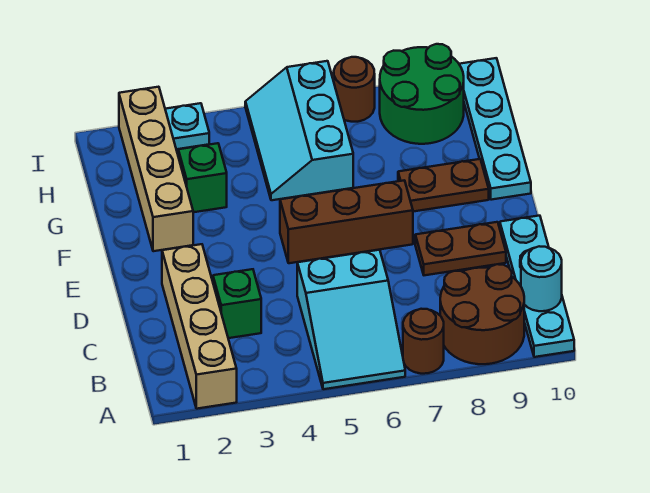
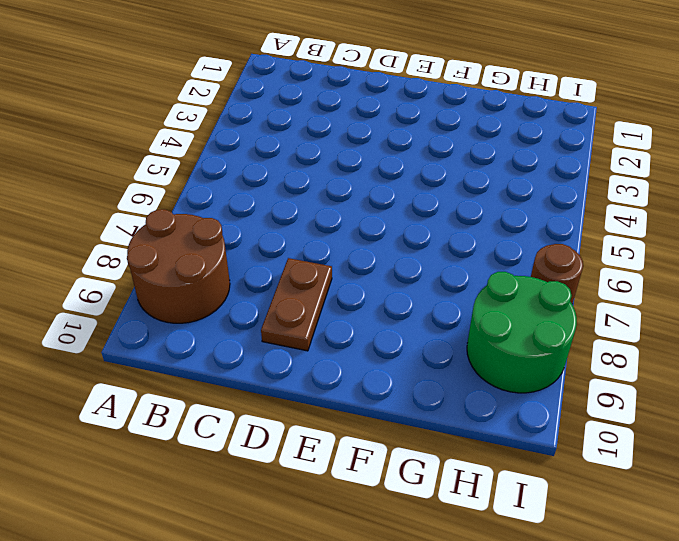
none -> tan brick A2:D2 level 1
none -> cyan slope A5:C6 level 1 top C
none -> brown round brick A7 level 1

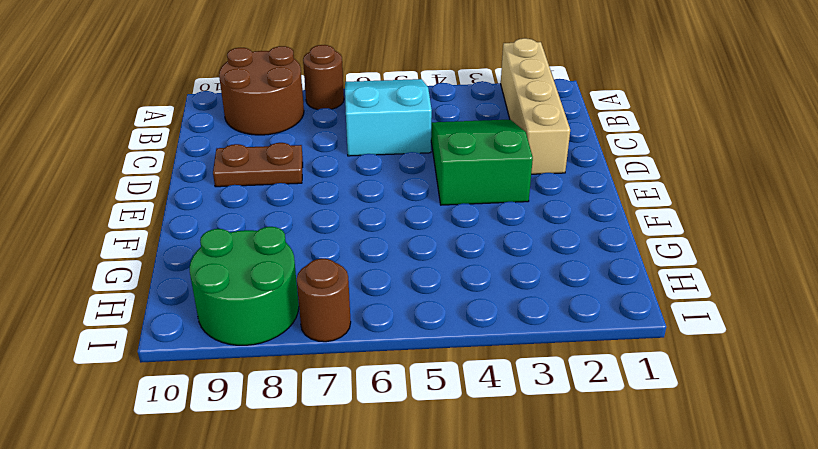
green slope C3:E4 level 1 top E -> green brick C3 level 1
none -> cyan plate A10:D10 level 1
none -> brown brick E5:E7 level 1
none -> tan brick F2:I2 level 1

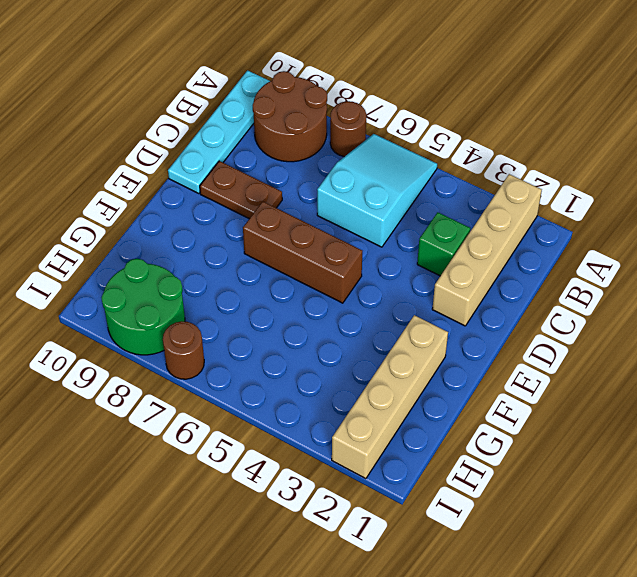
none -> brown plate F8:F9 level 1
none -> cyan plate F10:I10 level 1
none -> green brick G3 level 1

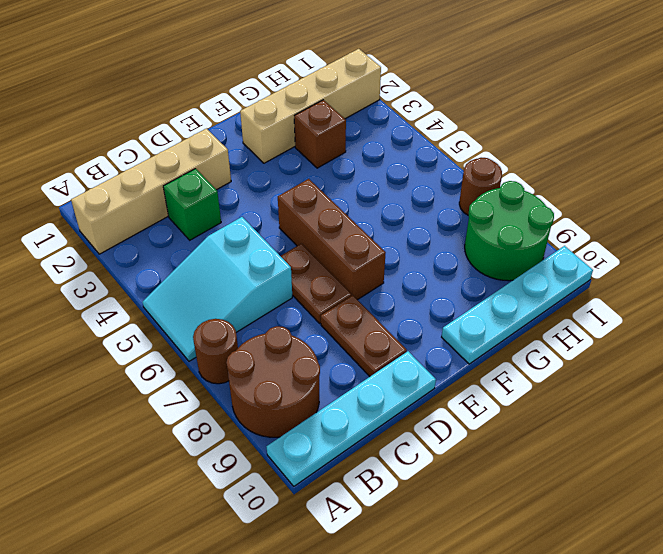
brown plate D6:D7 level 1 -> brown plate F8:F9 level 1
brown brick G3 level 1 -> green brick G3 level 1
none -> cyan slope G5:I6 level 1 top 6
none -> cyan plate I3 level 1
none -> cyan round brick B10 level 2

